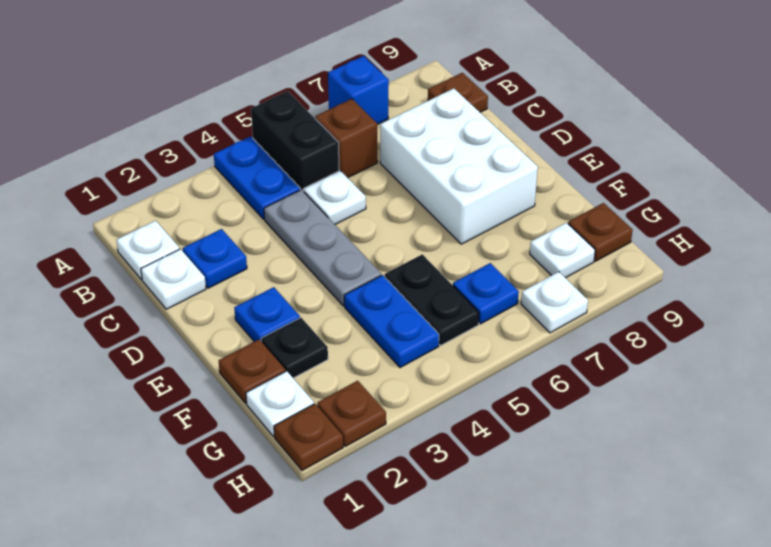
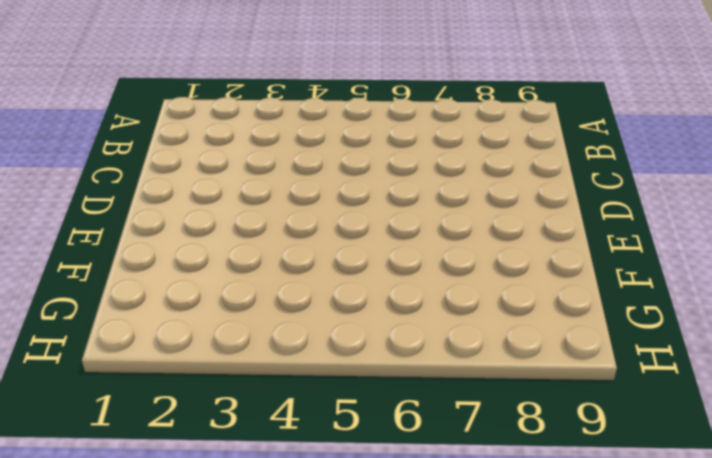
none -> blue plate A4:B4 level 1
none -> black brick A5:B5 level 1
none -> blue brick A7 level 1

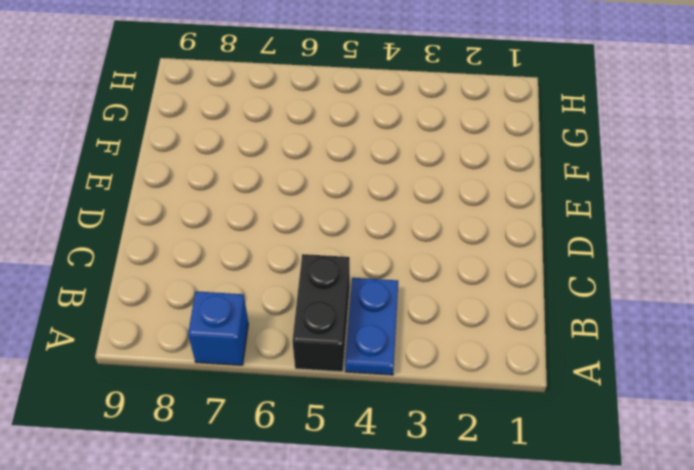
none -> white plate B1 level 1
none -> brown brick B6 level 1
none -> brown plate B9 level 1

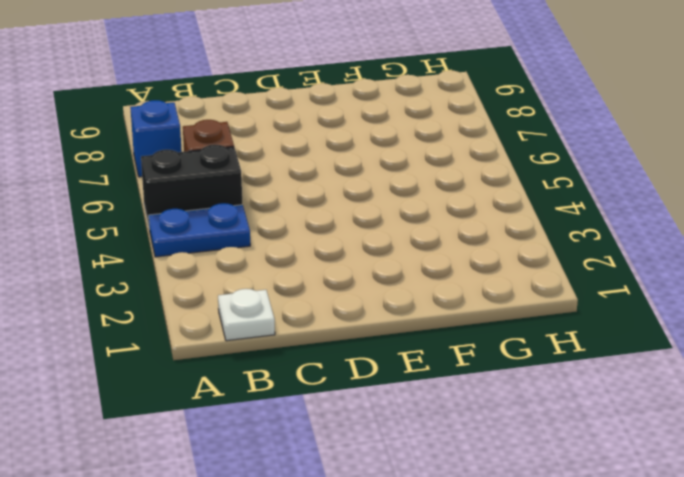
none -> brown plate B9 level 1
none -> white plate C1 level 1
none -> blue plate C2 level 1

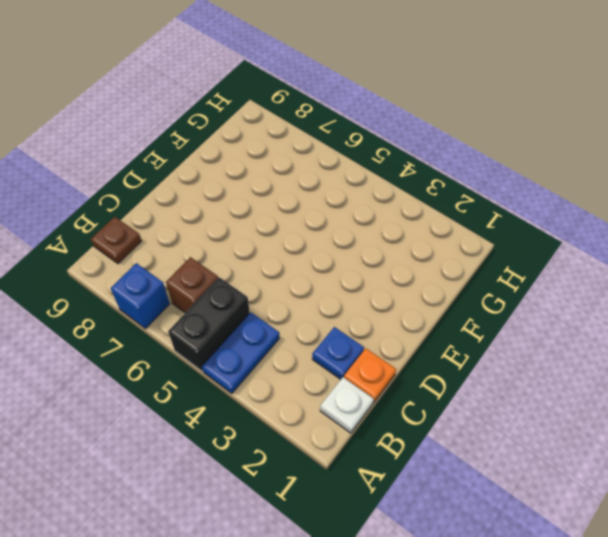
orange plate C1 level 1 -> white plate C1 level 1
none -> grey plate C4:E4 level 1
none -> white plate C5 level 1
none -> white brick C7:E8 level 1

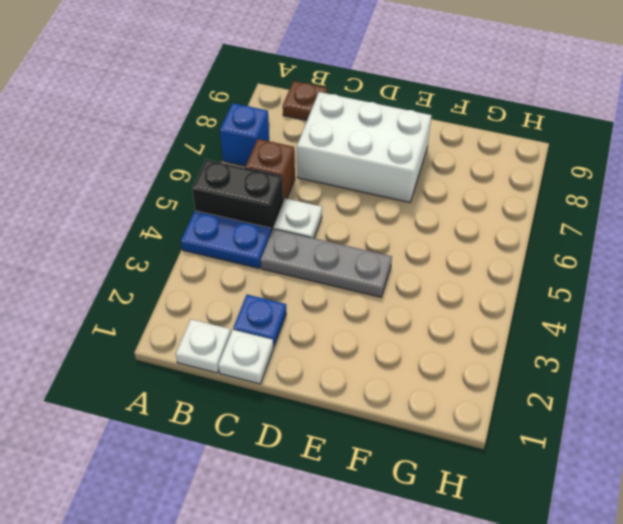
none -> blue plate E2 level 1
none -> brown plate F1 level 1
none -> black plate F2 level 1

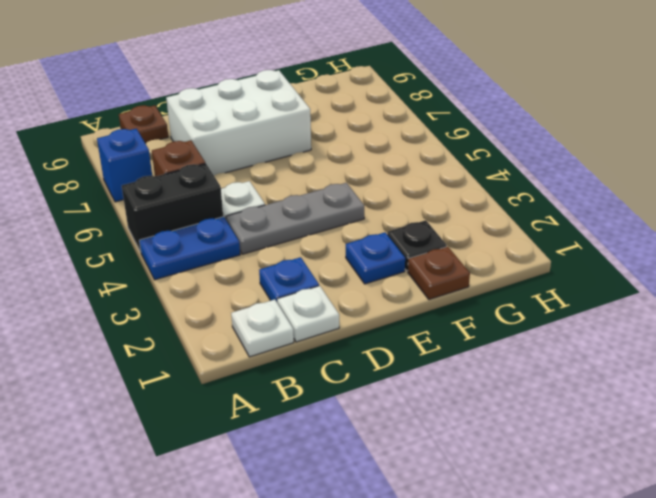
none -> blue plate F4:G4 level 1
none -> black plate F5:G5 level 1
none -> white plate G1 level 1

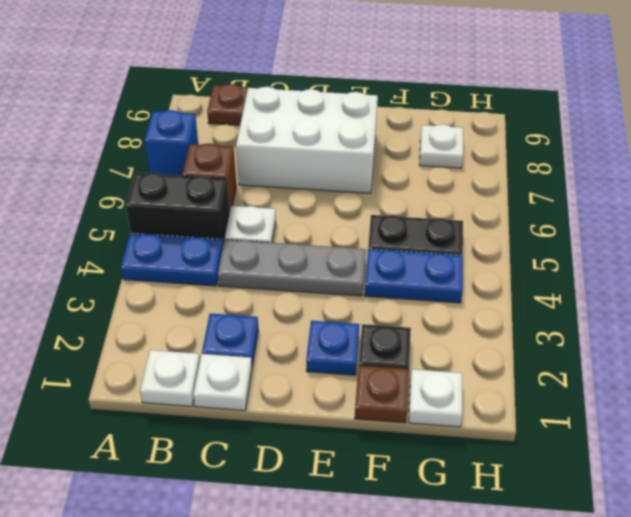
none -> blue plate G6 level 1
none -> brown plate G9 level 1
none -> brown plate H1 level 1

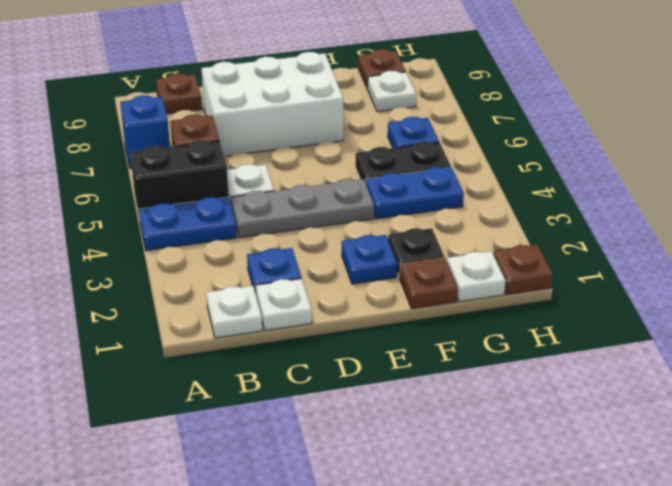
none -> brown plate H2 level 1
none -> white plate H7 level 1

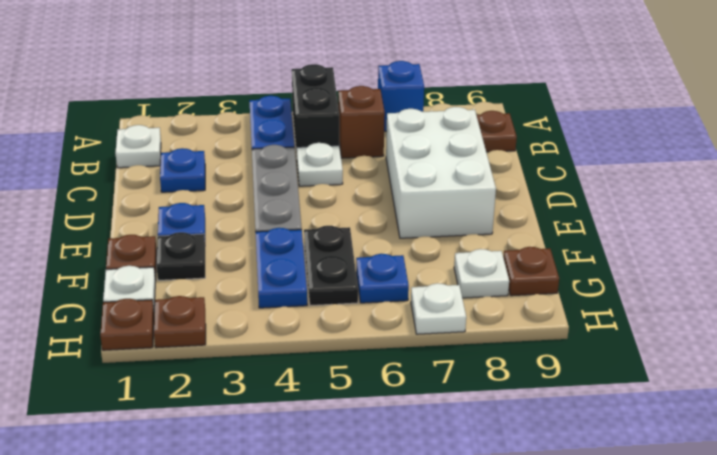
none -> white plate C1 level 1

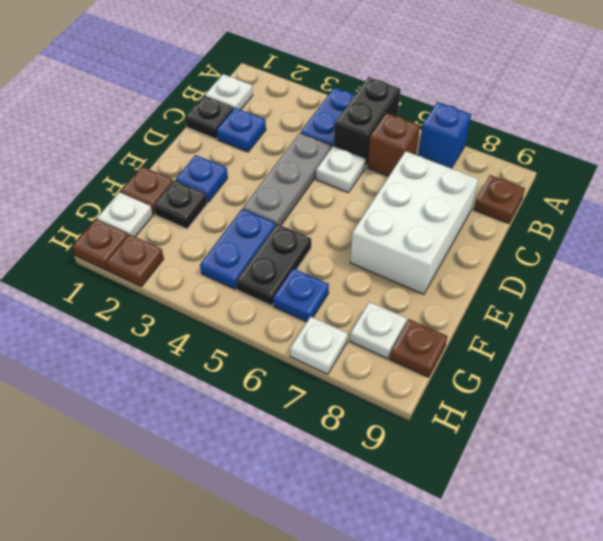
black plate C1 level 1 -> white plate C1 level 1

